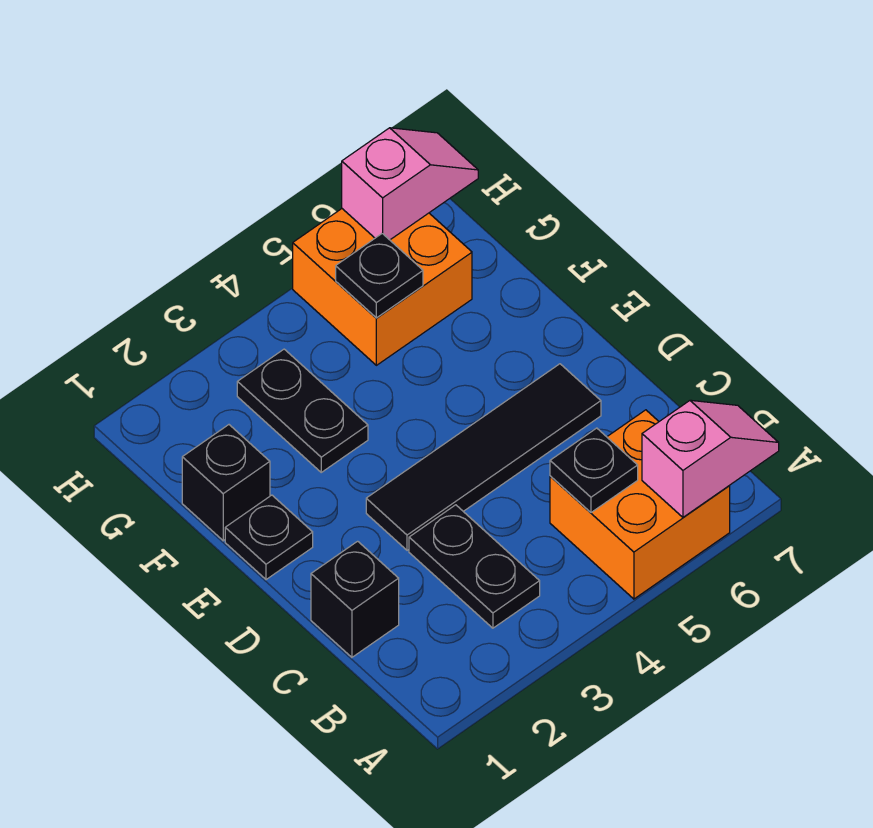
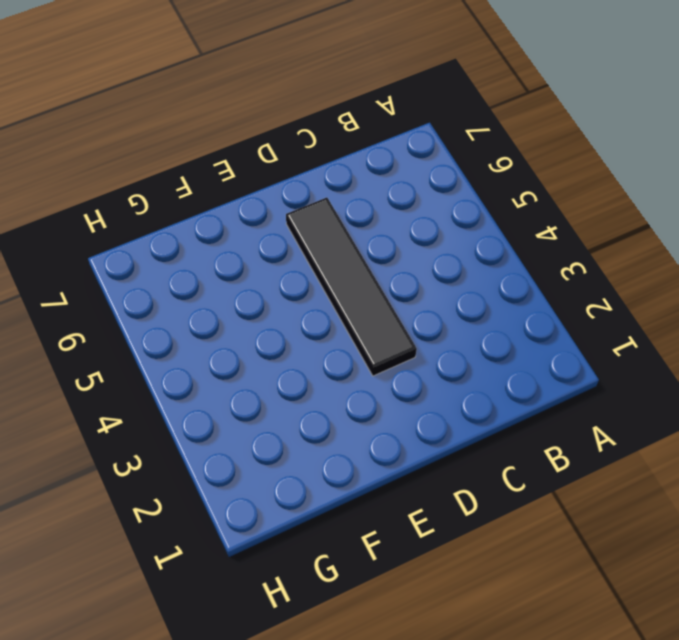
none -> orange brick A5:B6 level 1
none -> black plate B3:C3 level 1
none -> black brick C1 level 1

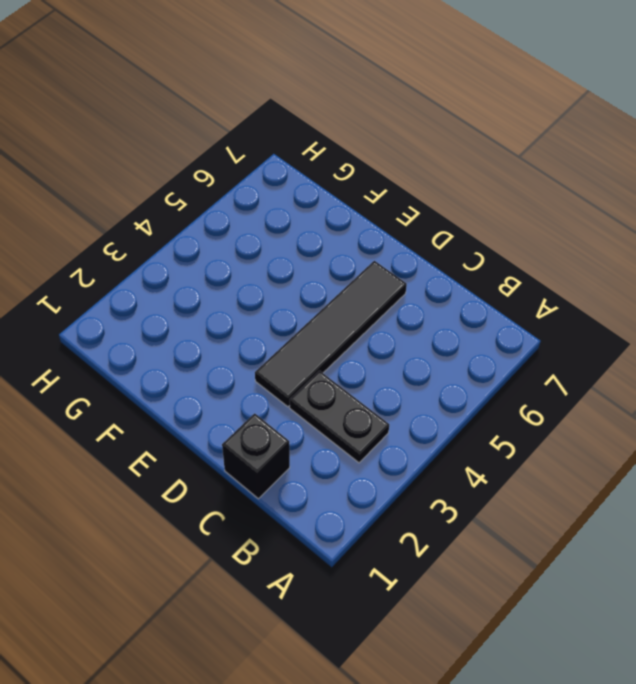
none -> orange brick A5:B6 level 1
none -> black plate E1 level 1
none -> black brick F1 level 1

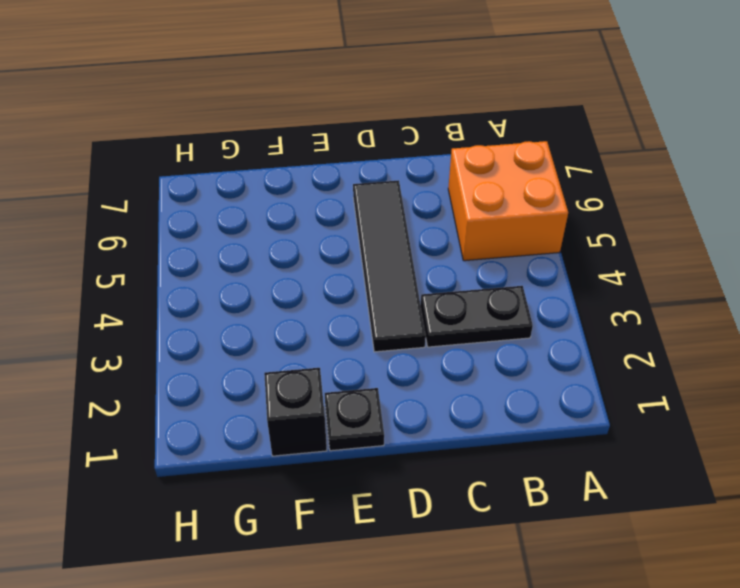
none -> black brick C1 level 1
none -> black plate F3:G3 level 1
none -> orange brick G5:H6 level 1

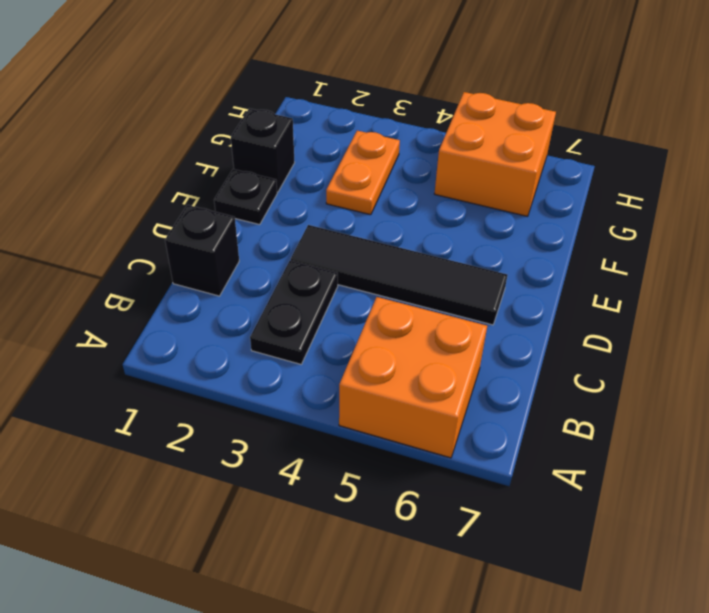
orange plate F3:G3 level 1 -> black plate F3:G3 level 1
none -> pink slope A6:A7 level 2 top 6
none -> black plate B5 level 2
none -> black plate G5 level 2

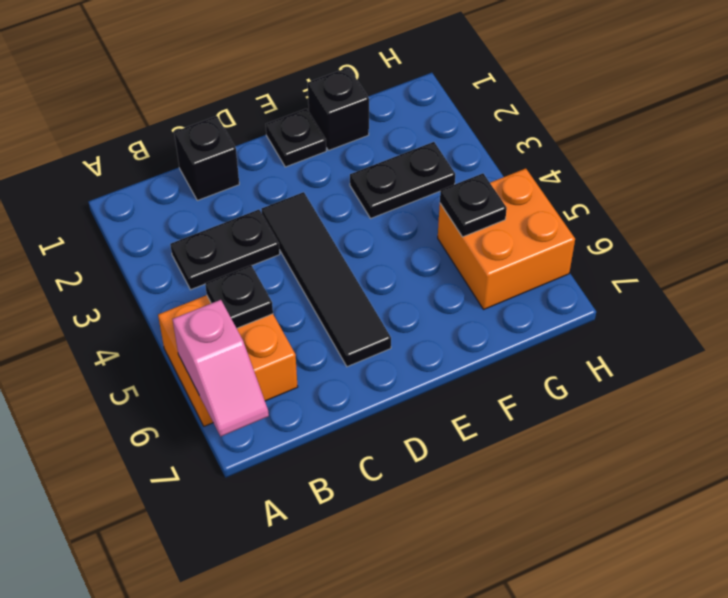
none -> pink slope H6:H7 level 2 top 6

